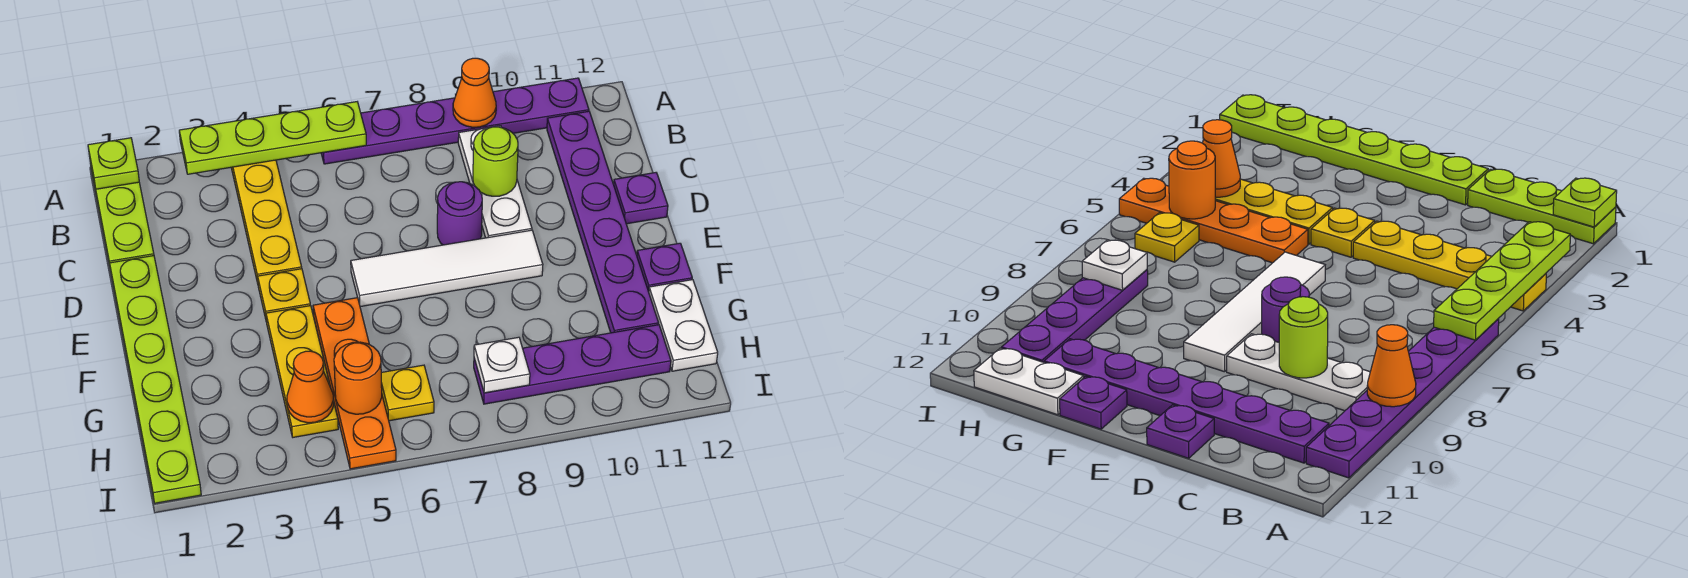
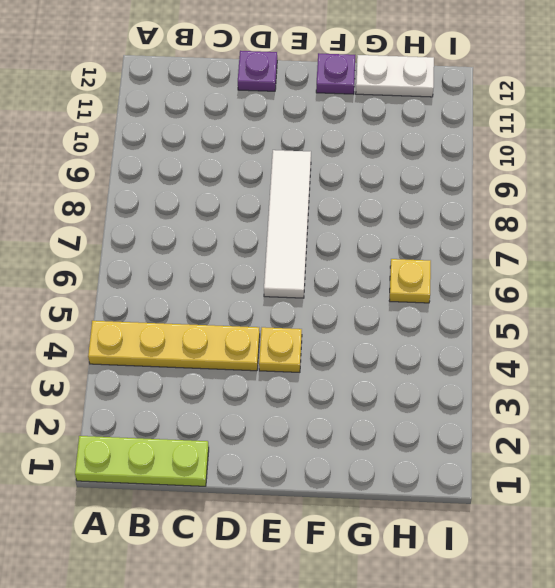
none -> purple plate A6:A11 level 1
none -> white plate B9:D9 level 1
none -> purple plate B11:G11 level 1

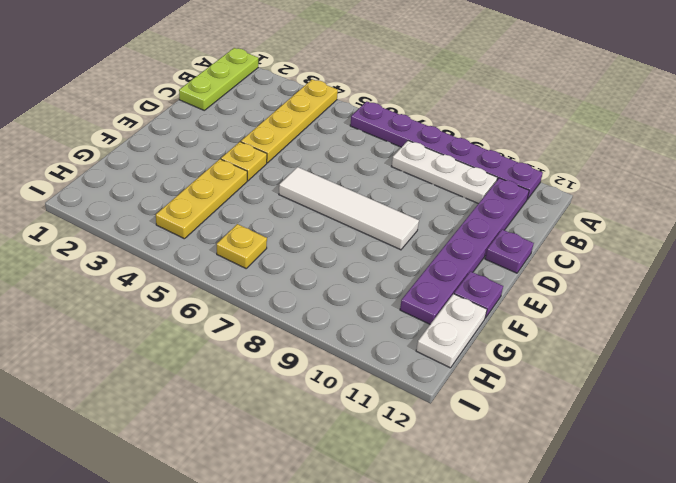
white plate B8:B10 level 1 -> white plate B9:D9 level 1
none -> lime plate D1:I1 level 1
none -> purple round brick D8 level 1
none -> orange plate F5:I5 level 1

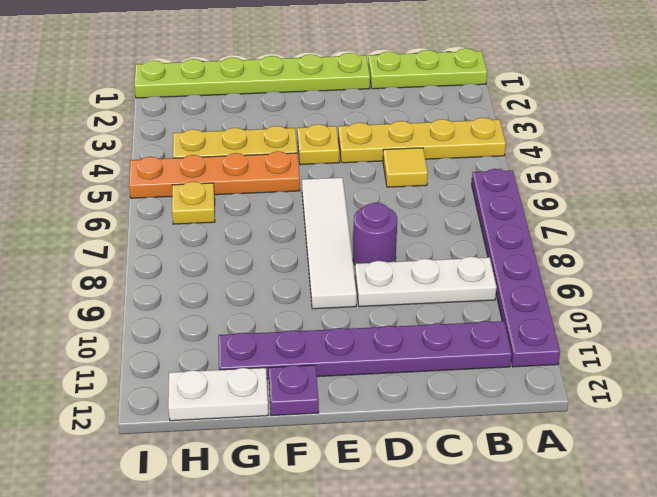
yellow tile C5 level 1 -> none
none -> purple plate D12 level 1
none -> purple plate H8:H11 level 1
none -> lime plate A1 level 2

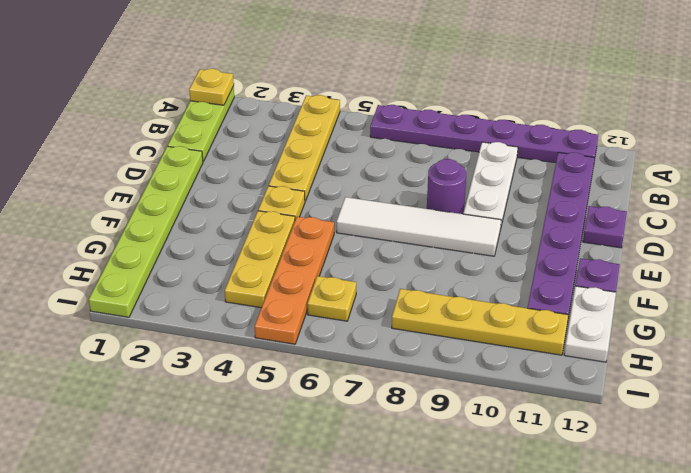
yellow plate A1 level 2 -> lime plate A1 level 2
yellow plate H8:H11 level 1 -> purple plate H8:H11 level 1
none -> lime plate A3:A6 level 2
none -> orange cone A9 level 2
none -> lime round brick C9 level 2

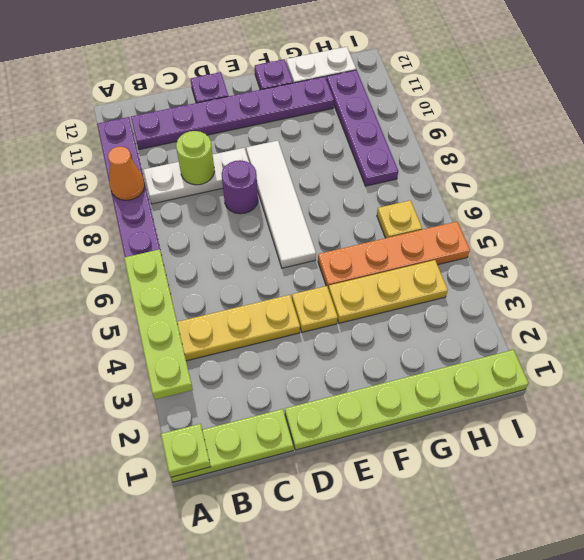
none -> orange cone H4 level 2
none -> orange round brick H5 level 2
none -> white plate H8 level 2

